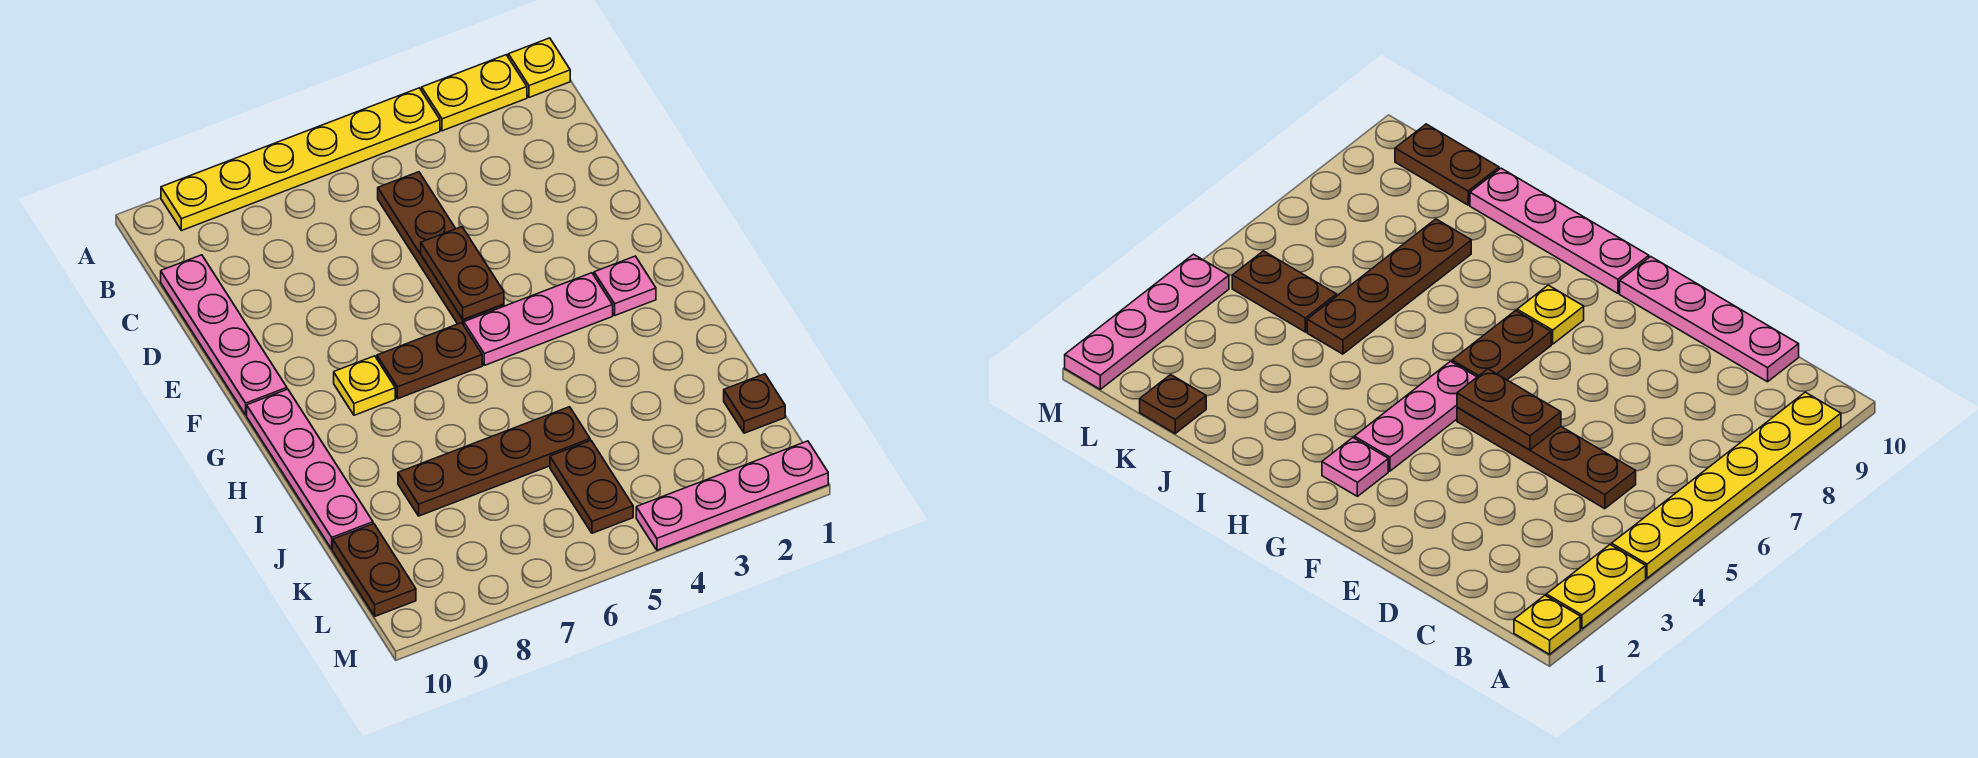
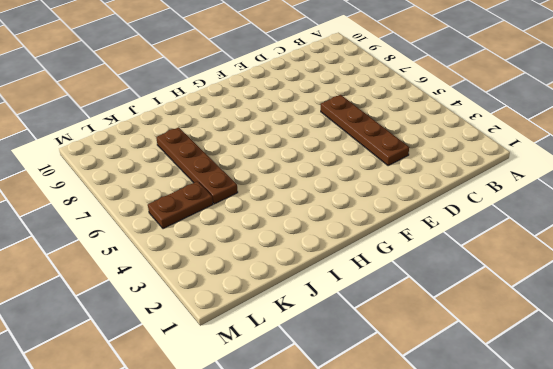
brown plate D3:D6 level 1 -> brown plate C5:F5 level 1
none -> yellow plate A1 level 1
none -> yellow plate A2:A3 level 1
none -> yellow plate A4:A9 level 1

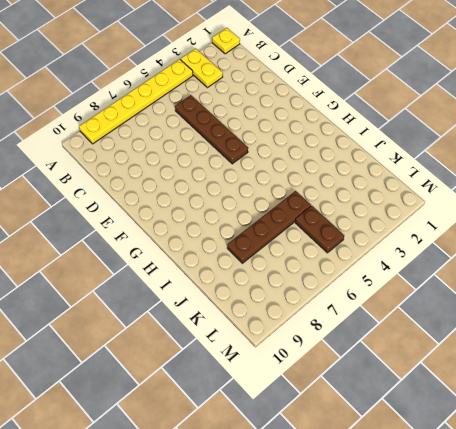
yellow plate A3:B3 level 1 -> yellow plate A2:A3 level 1
none -> pink plate C10:F10 level 1
none -> pink plate G2 level 1
none -> pink plate G3:G5 level 1

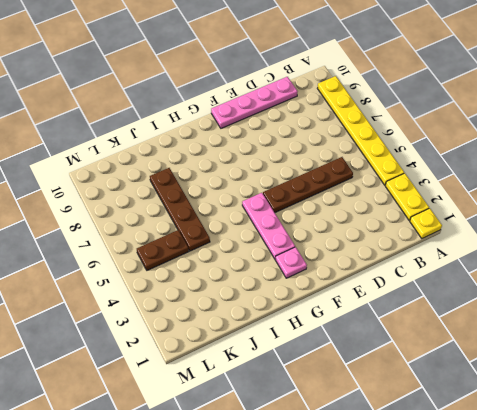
none -> brown plate G6:G7 level 1
none -> yellow plate G8 level 1
none -> pink plate G10:J10 level 1

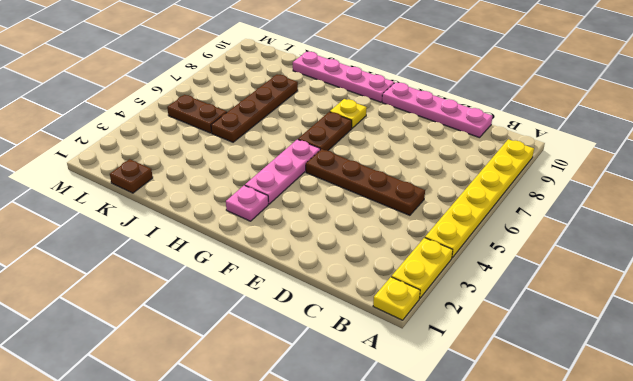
none -> brown plate K10:L10 level 1
none -> pink plate M1:M4 level 1
none -> brown plate E5:F5 level 2

